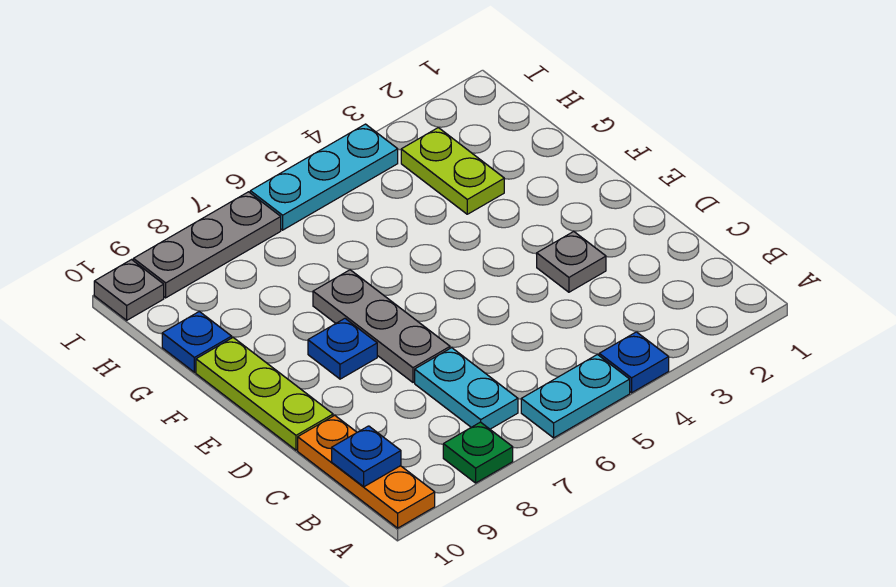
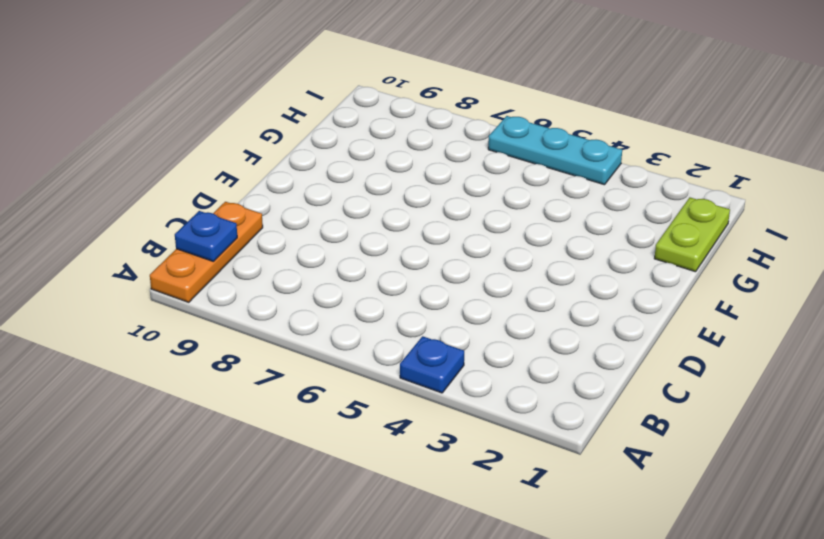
lime plate G1:H1 level 1 -> lime plate G3:H3 level 1
none -> cyan plate A5:A6 level 1
none -> green plate A8 level 1
none -> cyan plate B7:C7 level 1

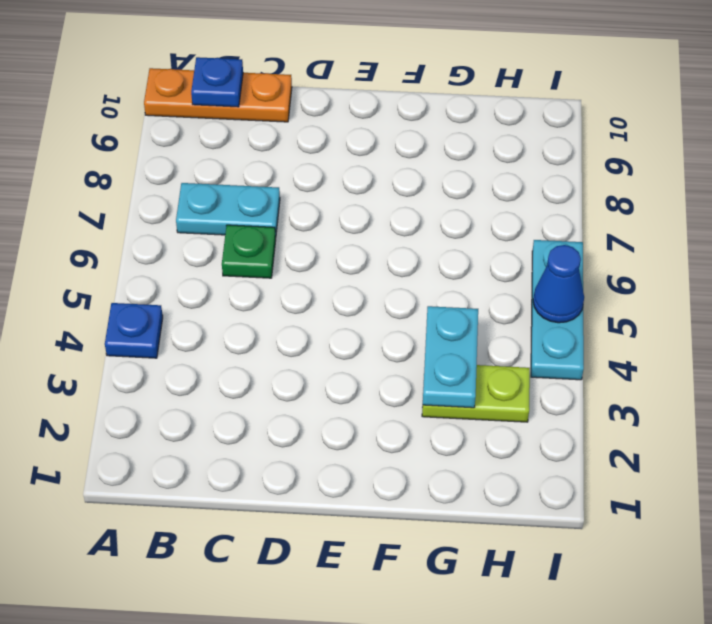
green plate C6 level 1 -> green plate A8 level 1
cyan plate G3:G4 level 2 -> cyan plate A5:A6 level 1
blue cone I5 level 2 -> none
none -> grey plate D3 level 1
none -> grey plate D7:F7 level 1
none -> lime plate D10:F10 level 1

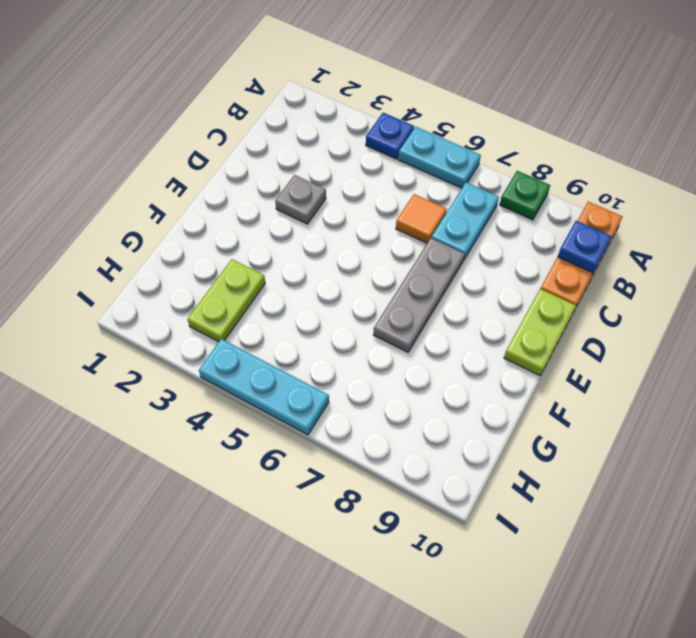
orange tile C6 level 1 -> none
lime plate D10:E10 level 1 -> lime plate D10:F10 level 1
none -> blue plate E8 level 1
none -> blue plate G10 level 1
none -> grey plate I7:I9 level 1

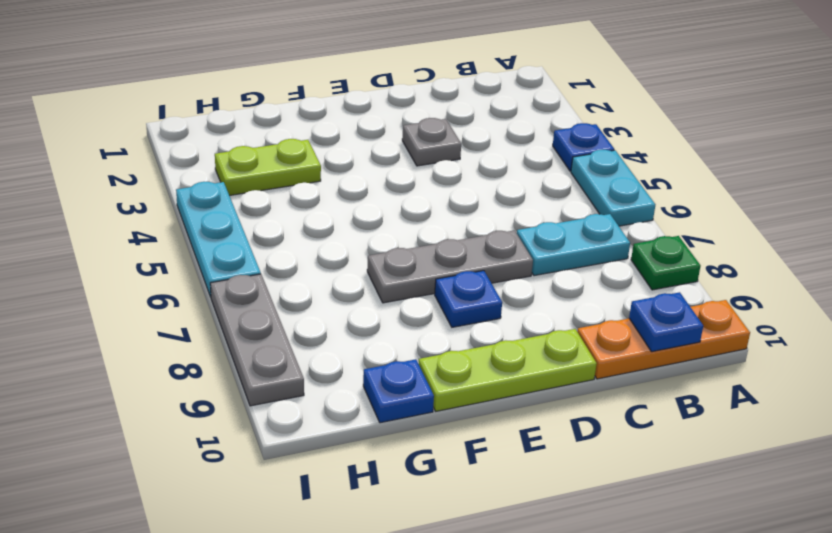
none -> grey plate I10 level 1

